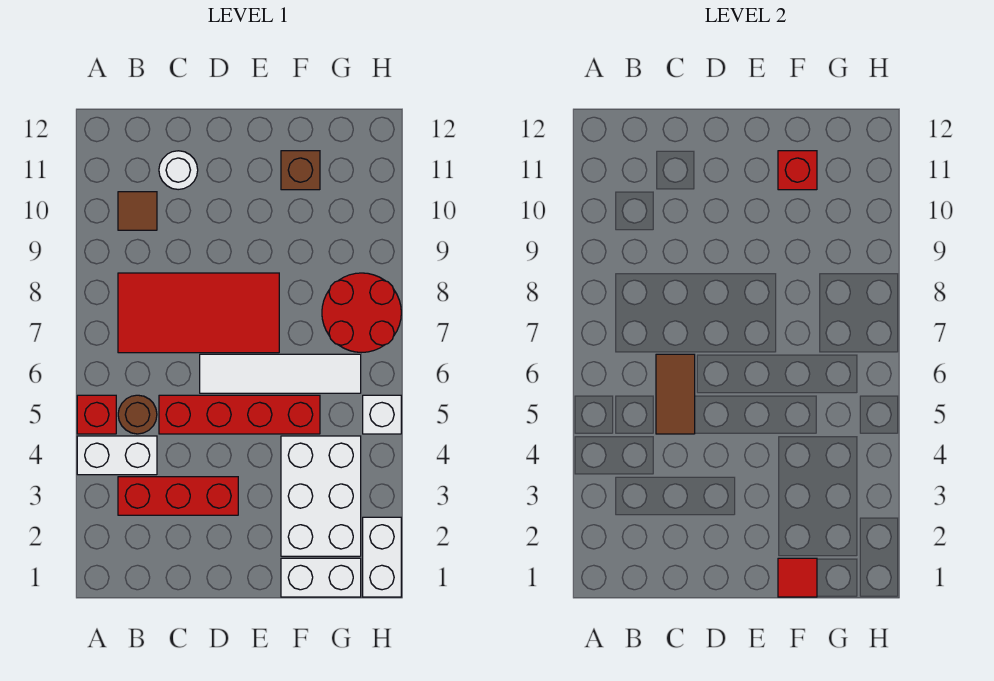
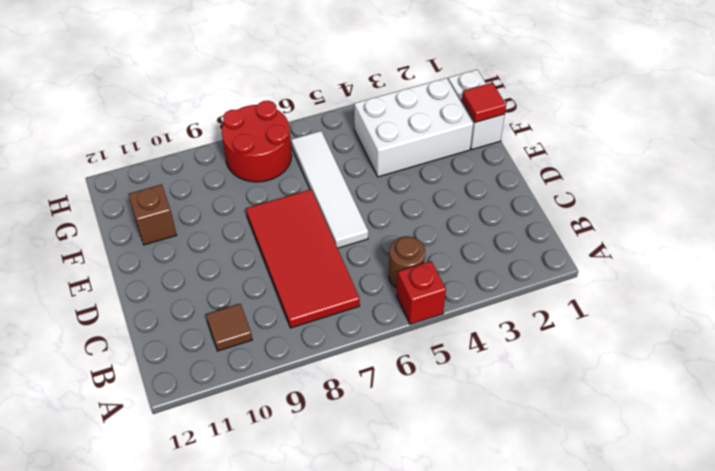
none -> white brick A4:B4 level 1
none -> red brick B3:D3 level 1
none -> red brick C5:F5 level 1

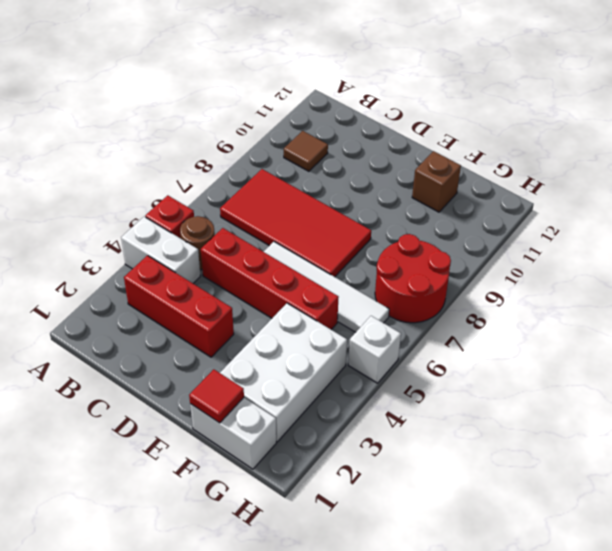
none -> white round brick C11 level 1
none -> white brick H1:H2 level 1
none -> brown tile C5:C6 level 2

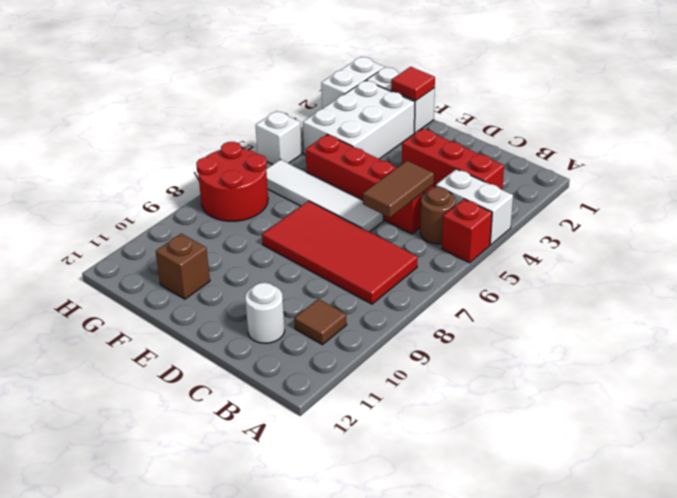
none -> red brick F11 level 2

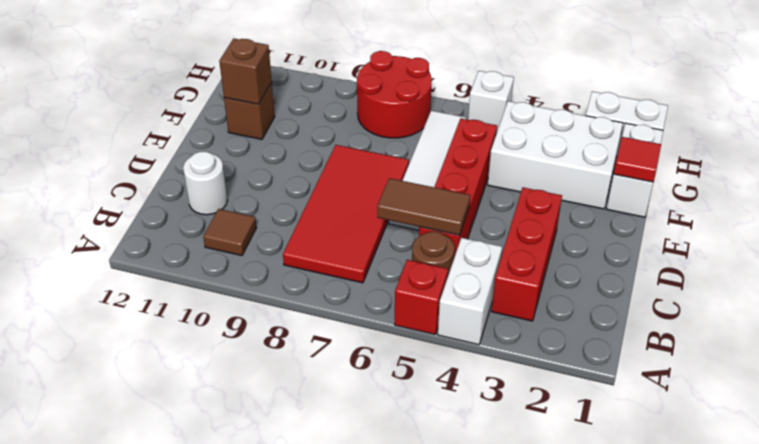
brown brick F11 level 2 -> red brick F11 level 2

